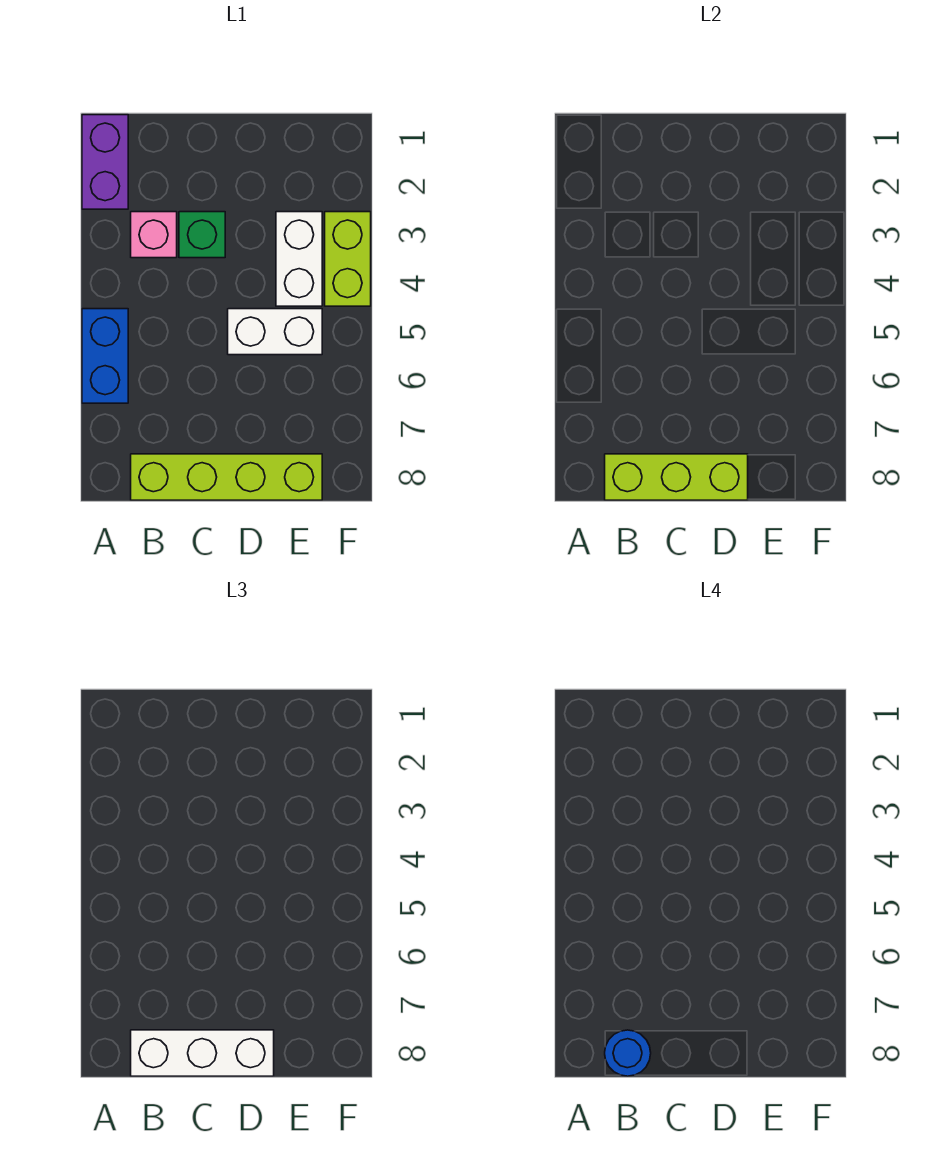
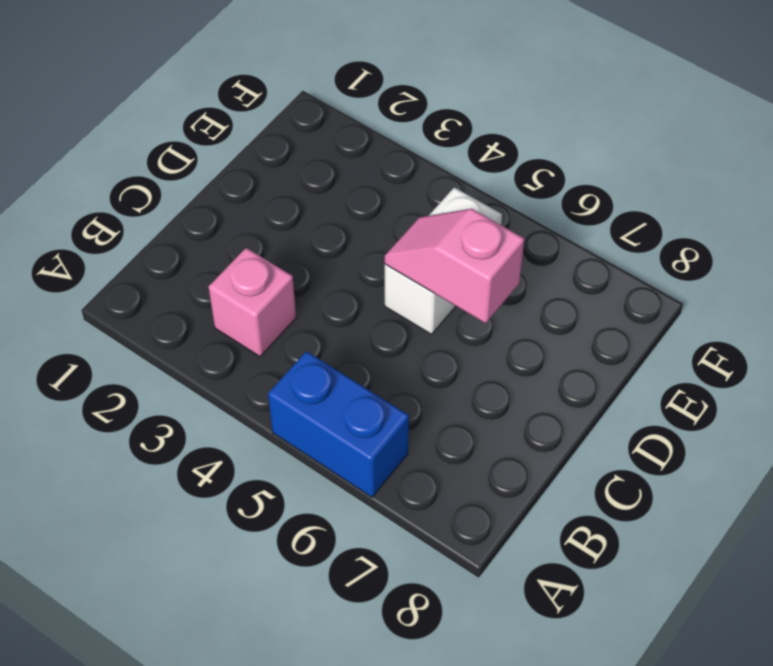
pink slope D5:D6 level 2 top 6 -> none
none -> purple brick A1:A2 level 1
none -> lime brick B8:E8 level 1

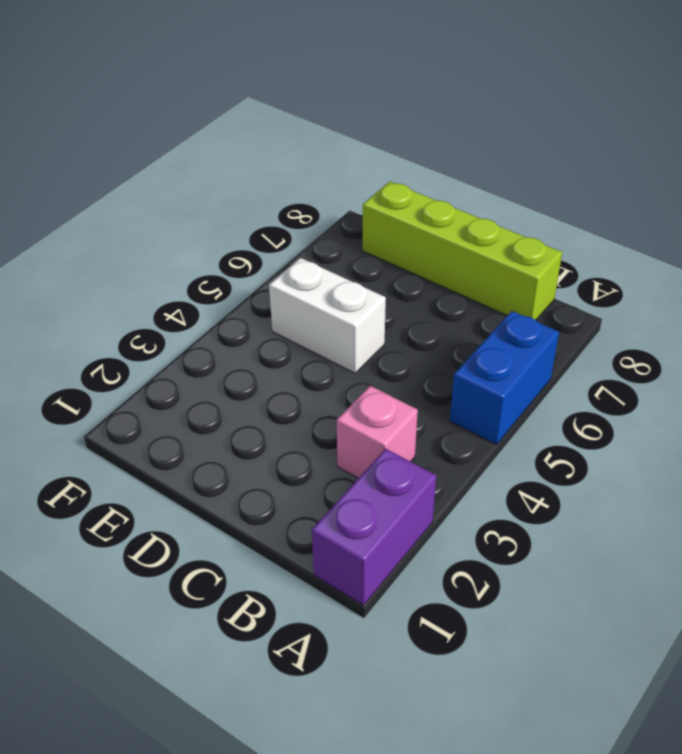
none -> green brick C3 level 1
none -> white brick E3:E4 level 1

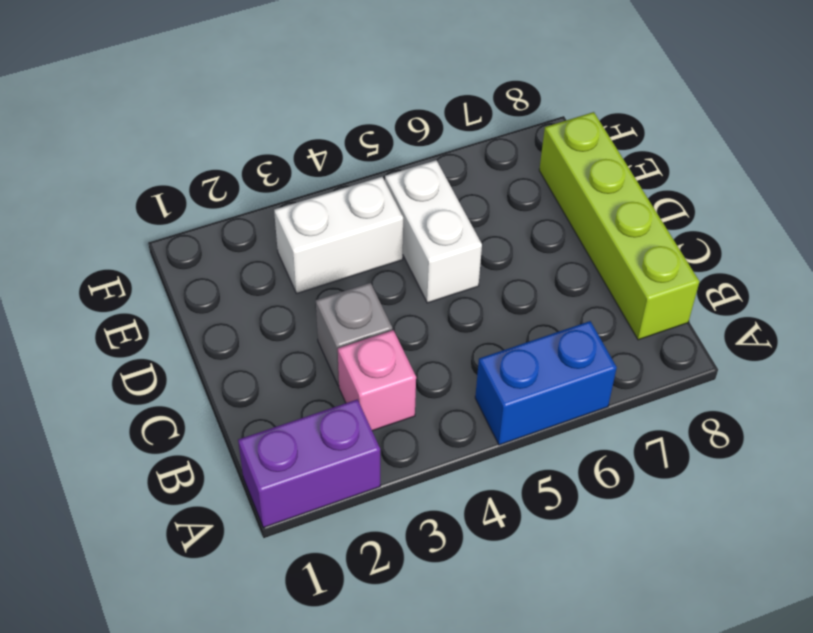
grey brick C3 level 1 -> green brick C3 level 1
none -> lime brick F3:F4 level 1
none -> lime brick B8:D8 level 2

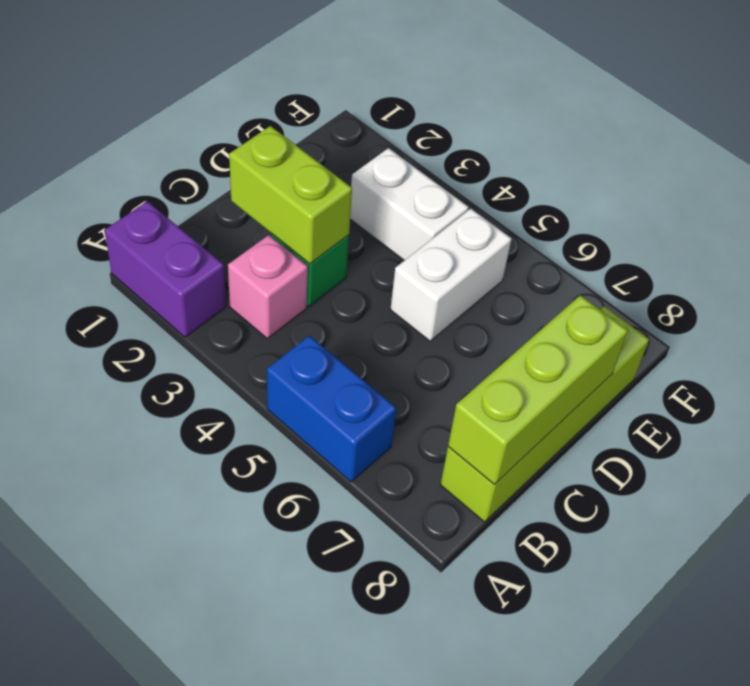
lime brick C2:C3 level 2 -> lime brick F3:F4 level 1
none -> white brick B8:D8 level 3
none -> blue round brick B8 level 4

